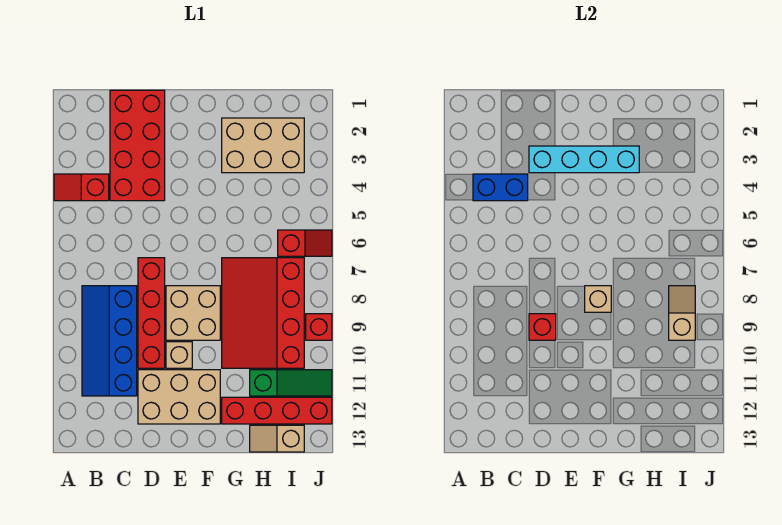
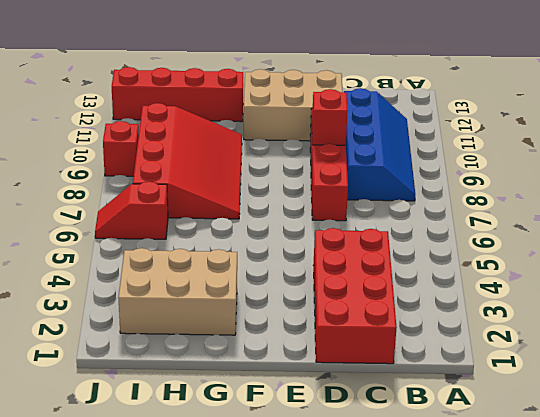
none -> red slope A4:B4 level 1 top B
none -> tan brick E8:F9 level 1
none -> tan brick E10 level 1

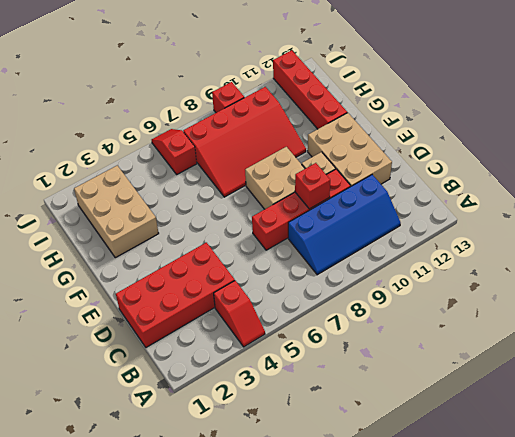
none -> green slope H11:J11 level 1 top H
none -> tan slope H13:I13 level 1 top I
none -> blue brick B4:C4 level 2

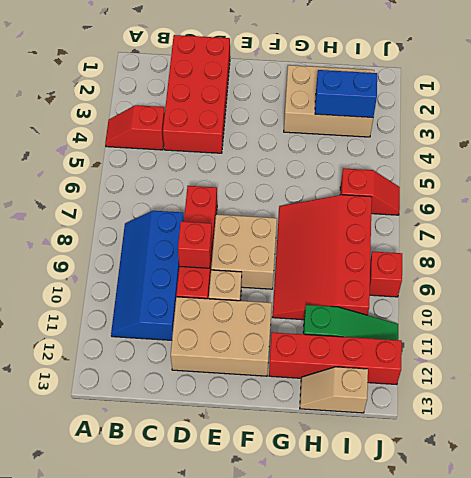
blue brick H3:I3 level 2 -> blue brick B4:C4 level 2
none -> cyan brick D3:G3 level 2
none -> tan brick F8 level 2
none -> tan slope I8:I9 level 2 top 9

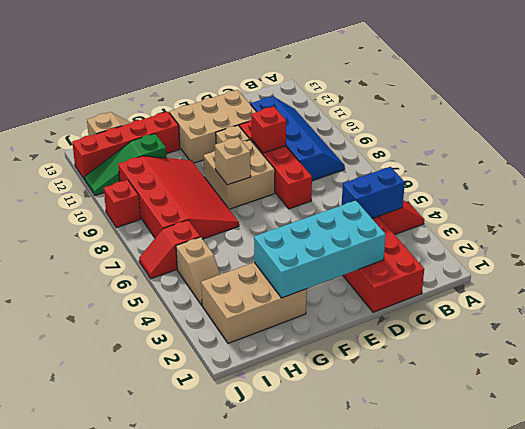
cyan brick D2:G3 level 2 -> cyan brick D3:G3 level 2
tan slope I4:I5 level 1 top 5 -> tan slope I8:I9 level 2 top 9

